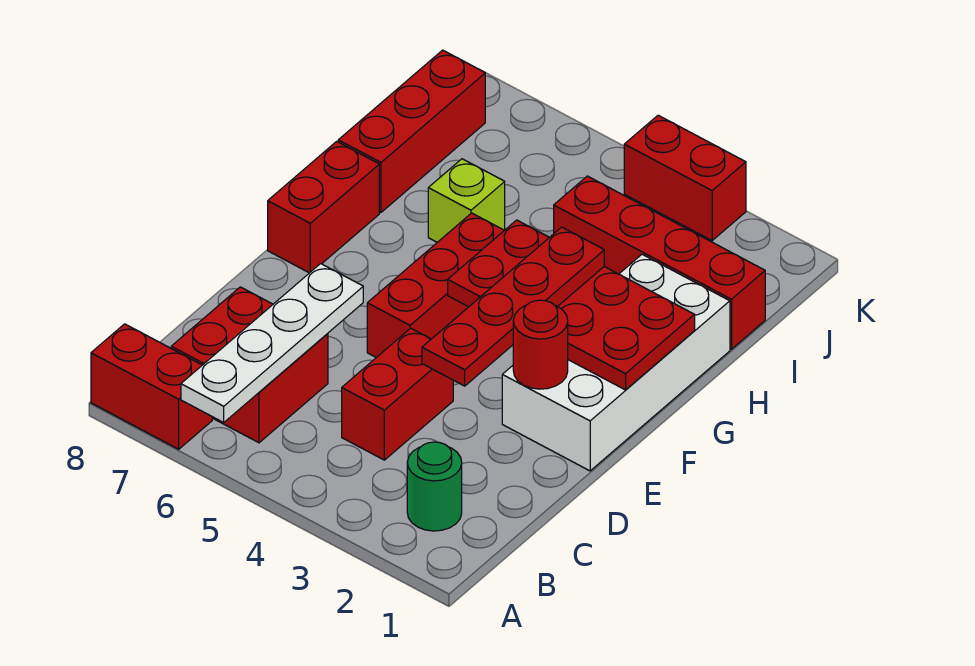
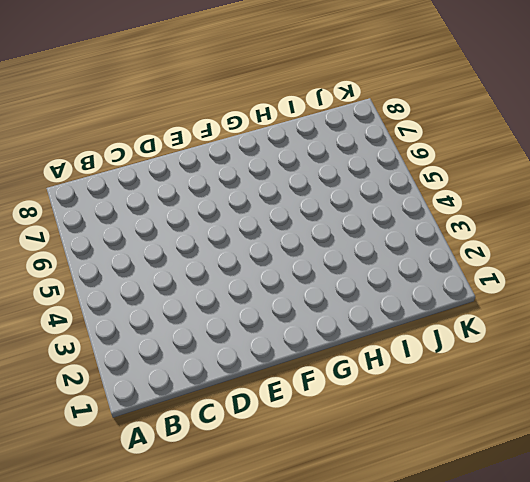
none -> red brick A7:A8 level 1
none -> green round brick B2 level 1
none -> red brick B6:C7 level 1

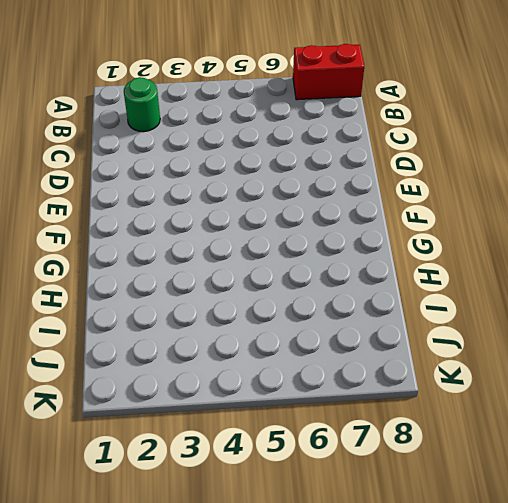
none -> red brick B6:C7 level 1
none -> red brick C4:D4 level 1
none -> white brick E1:H2 level 1

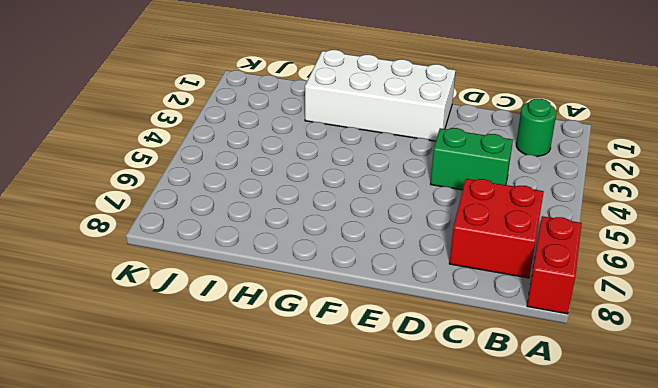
green brick C4:D4 level 1 -> red brick C4:D4 level 1
none -> red brick E5:G5 level 1
none -> red brick F8:G8 level 1
none -> lime brick H6 level 1

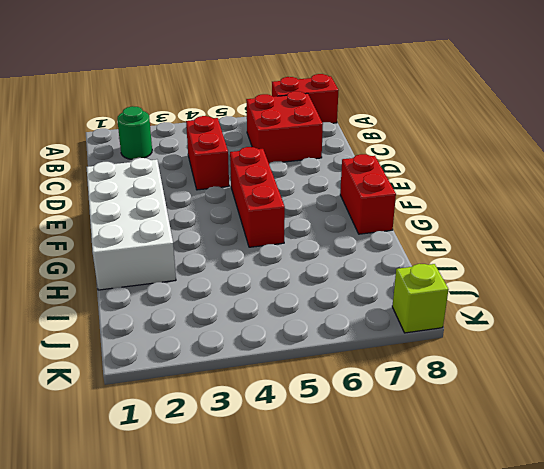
lime brick K8 level 1 -> lime brick H6 level 1
none -> red brick H8:J8 level 1
none -> red brick I1:I4 level 1
none -> red brick K3:K4 level 1

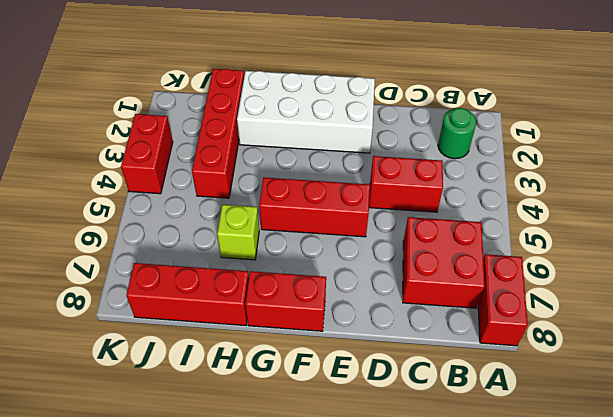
none -> white plate A6:D6 level 2
none -> red round brick E2 level 2
none -> red plate F1:G4 level 2

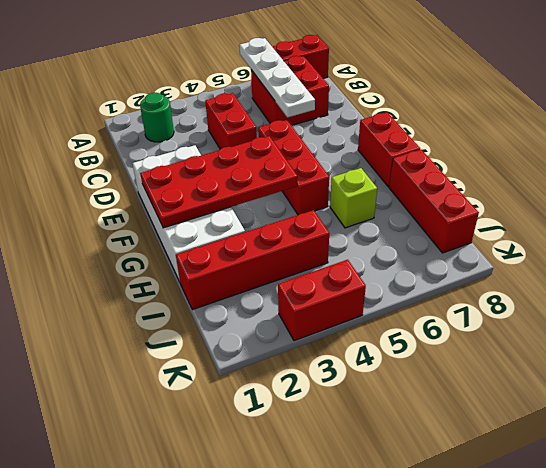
none -> red round brick E2 level 2
none -> red plate D3:G3 level 3

